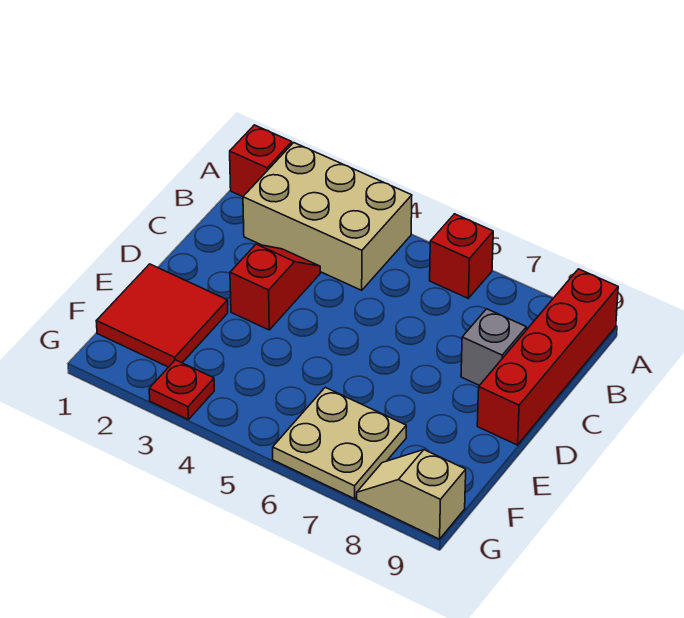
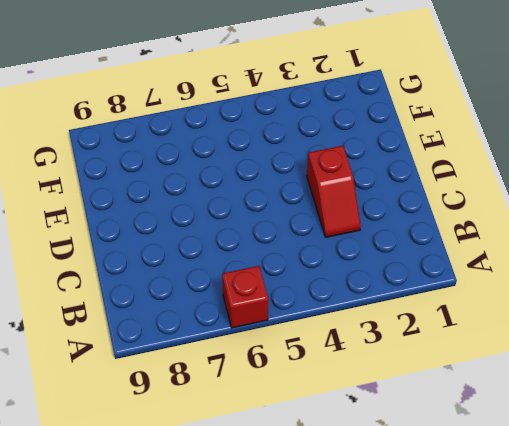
none -> red brick A1 level 1
none -> tan brick A2:B4 level 1

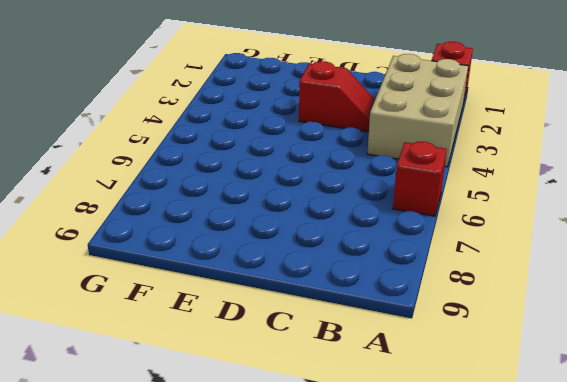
none -> red brick A9:D9 level 1
none -> grey brick C8 level 1

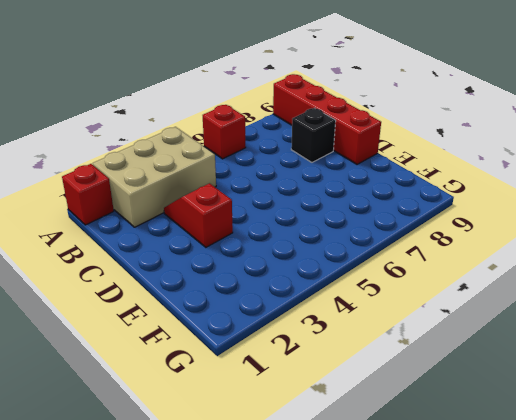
black brick C8 level 1 -> grey brick C8 level 1
none -> red tile E1:F2 level 1
none -> tan plate F6:G7 level 1

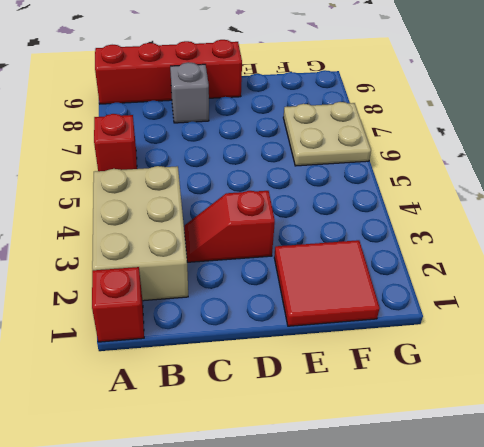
none -> red plate G3 level 1
none -> tan slope G8:G9 level 1 top 9

